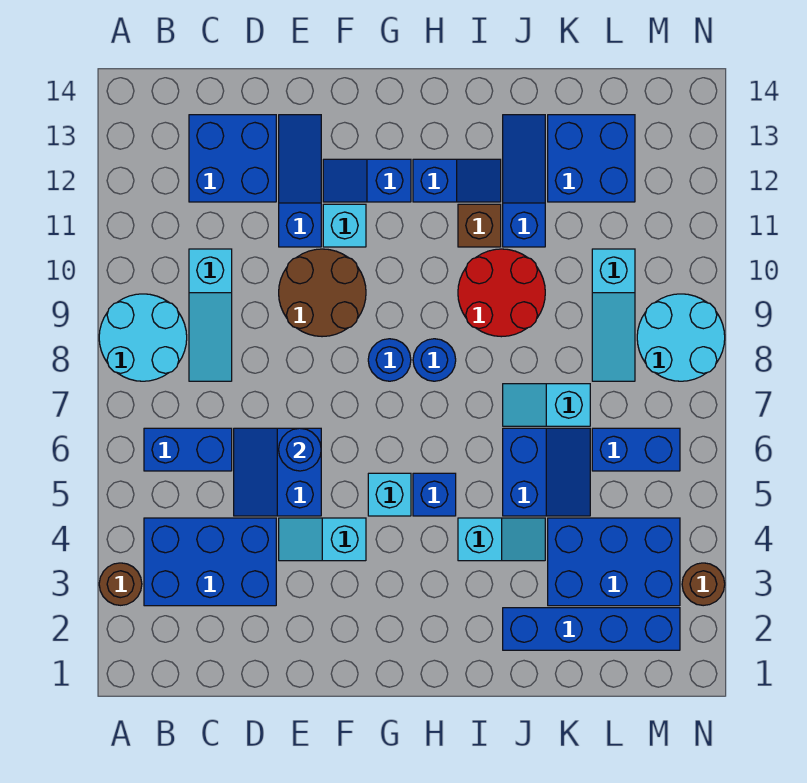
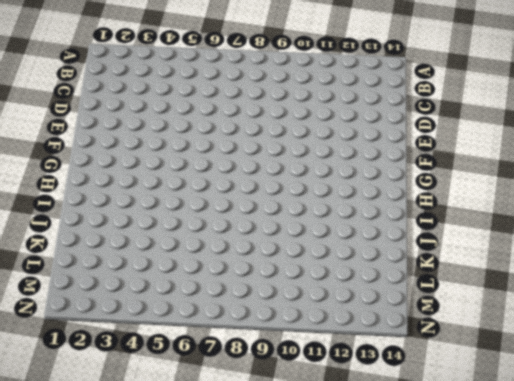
none -> brown round brick A3 level 1
none -> cyan round brick A8:B9 level 1
none -> blue brick B3:D4 level 1
none -> blue brick B6:C6 level 1

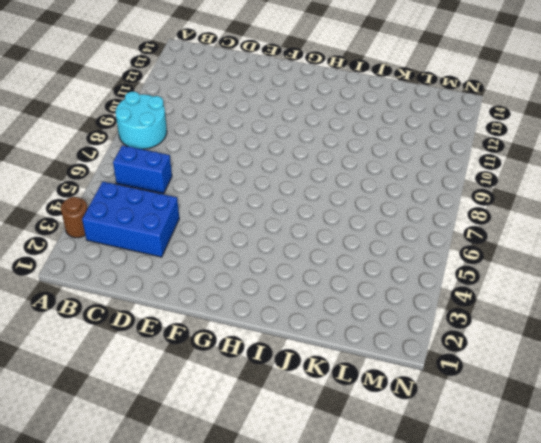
none -> cyan slope C8:C10 level 1 top 10
none -> blue brick C12:D13 level 1
none -> blue slope D5:E6 level 1 top E
none -> cyan slope E4:F4 level 1 top F

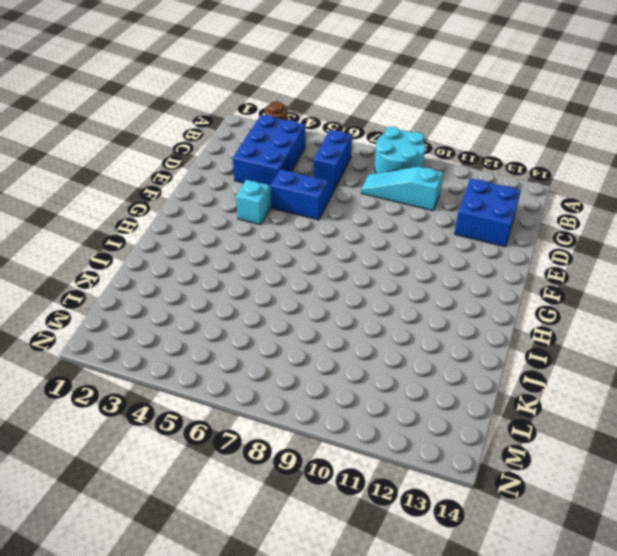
none -> brown round brick E9:F10 level 1
none -> blue slope E11:E13 level 1 top 11
none -> cyan brick F11 level 1
none -> blue slope F12:G12 level 1 top G

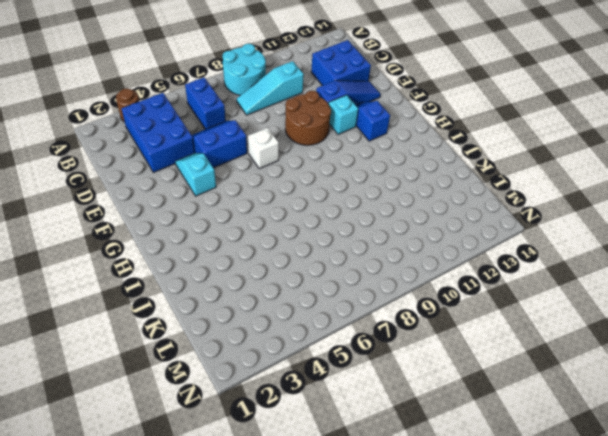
white brick F7 level 1 -> none
none -> cyan brick G5 level 1
none -> blue round brick G8 level 1
none -> blue brick H5 level 1
none -> blue round brick H8 level 1

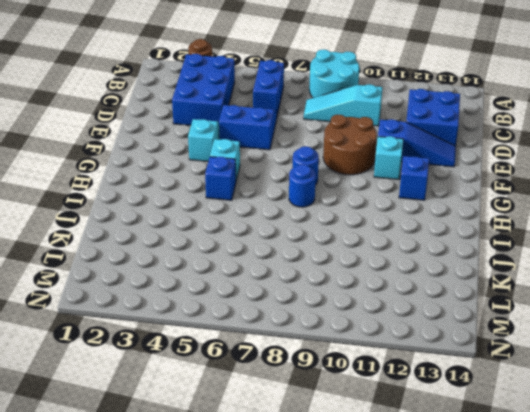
none -> blue slope H12:I12 level 1 top H
none -> cyan slope I4:J4 level 1 top I
none -> red round brick I9:J10 level 1
none -> brown brick I11 level 1

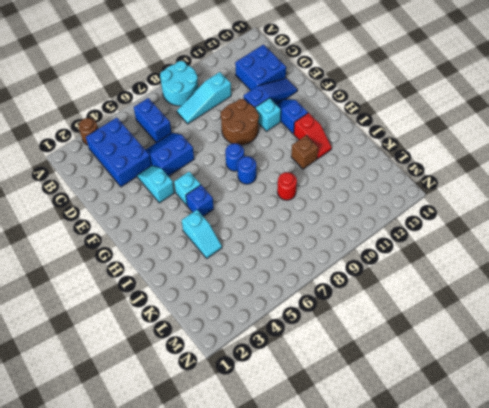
red slope H12:I12 level 1 top H -> blue slope H12:I12 level 1 top H
red round brick J9 level 1 -> red round brick I9:J10 level 1
none -> blue brick J2:M2 level 1
none -> blue slope J5:K6 level 1 top J
none -> cyan slope J7:K7 level 1 top K
none -> blue slope J11:J13 level 1 top 11

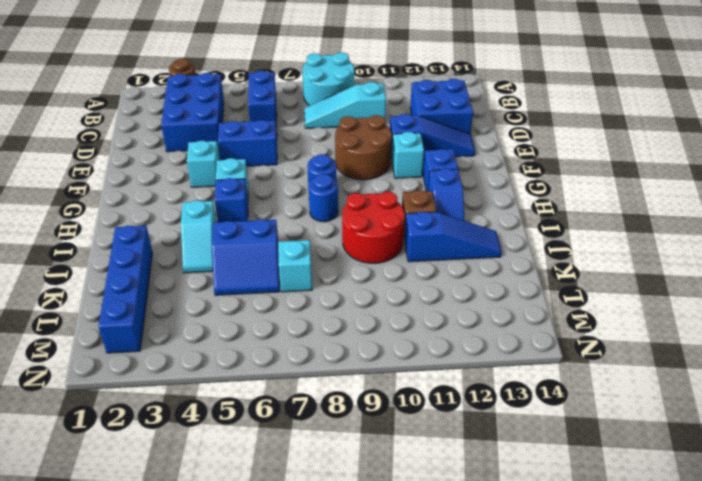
none -> blue brick K3:M4 level 1
none -> blue brick K12:L13 level 1
none -> blue brick L6:M6 level 1
none -> cyan slope L8:L10 level 1 top 10

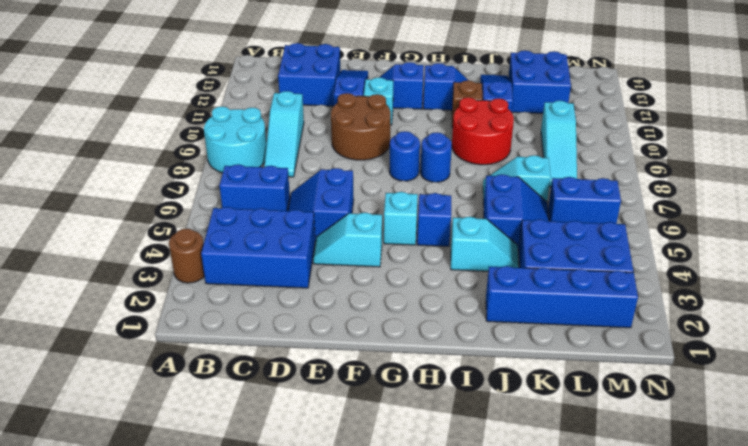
none -> cyan round brick M8:N9 level 1
none -> brown round brick N3 level 1
none -> blue round brick E6 level 2

